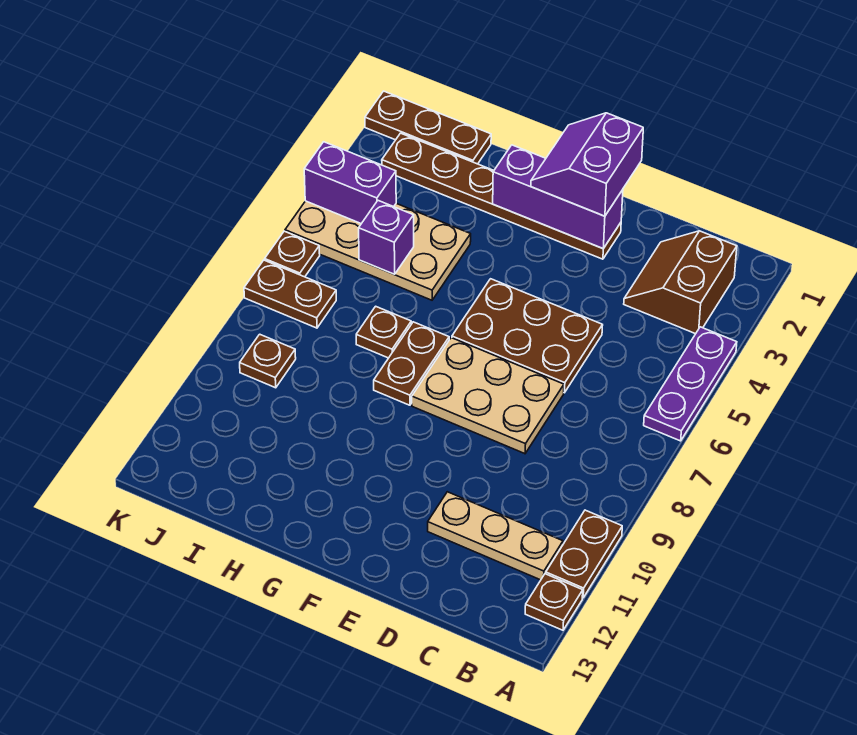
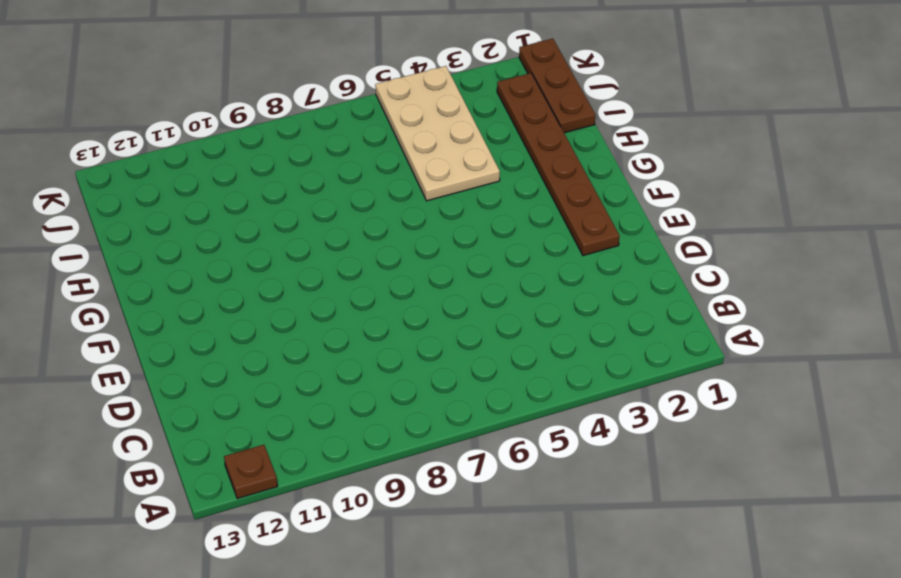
none -> purple plate A4:A6 level 1
none -> brown plate A10:A11 level 1
none -> brown slope B2:C3 level 1 top B

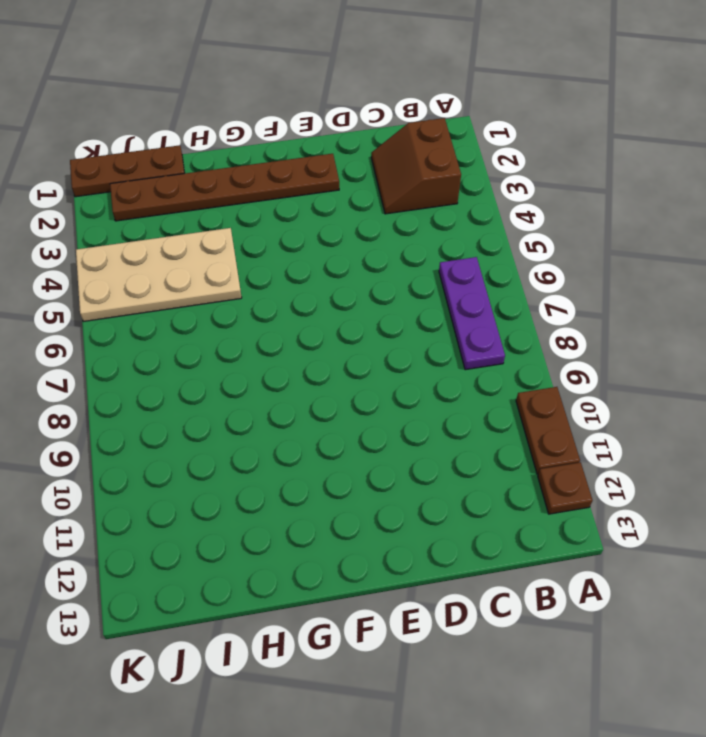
purple plate B6:B8 level 1 -> purple plate A4:A6 level 1
none -> tan plate B11:D11 level 1
none -> brown plate D5:F6 level 1
none -> tan plate D7:F8 level 1

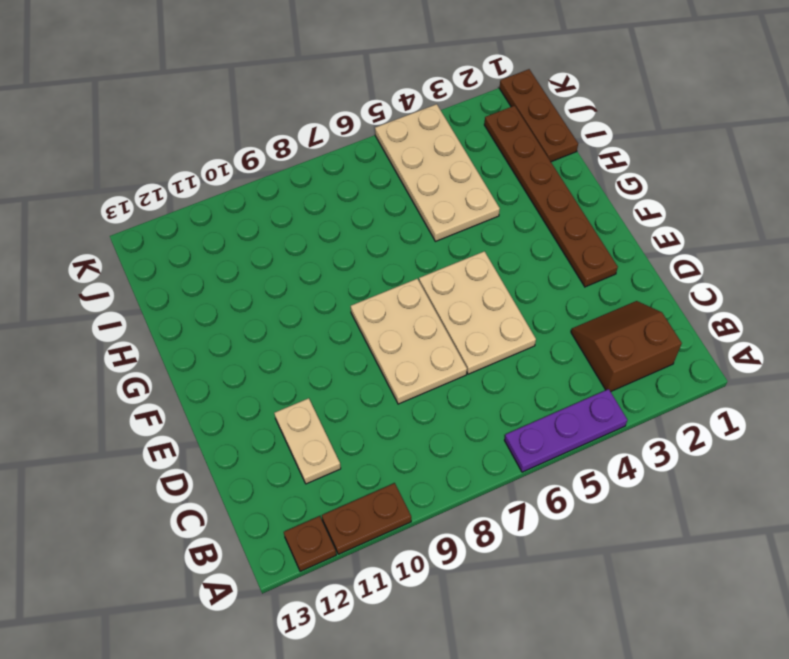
tan plate C11:D11 level 1 -> tan plate B11:D11 level 1
tan plate D5:F6 level 1 -> brown plate D5:F6 level 1
none -> brown plate G7:G8 level 1
none -> brown plate H7 level 1
none -> brown plate J7:K7 level 1

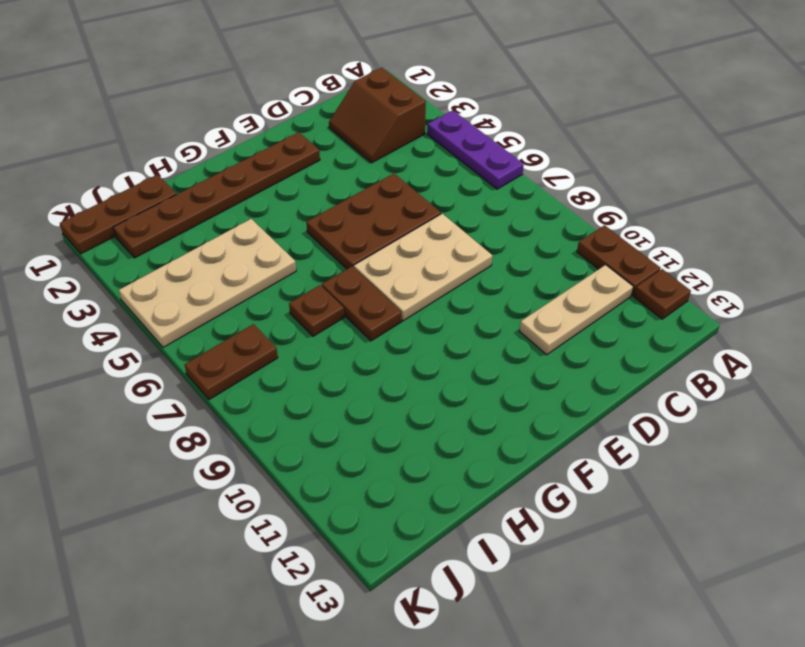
none -> brown plate J9 level 1
none -> brown plate K6 level 1
none -> purple brick E2:G2 level 2

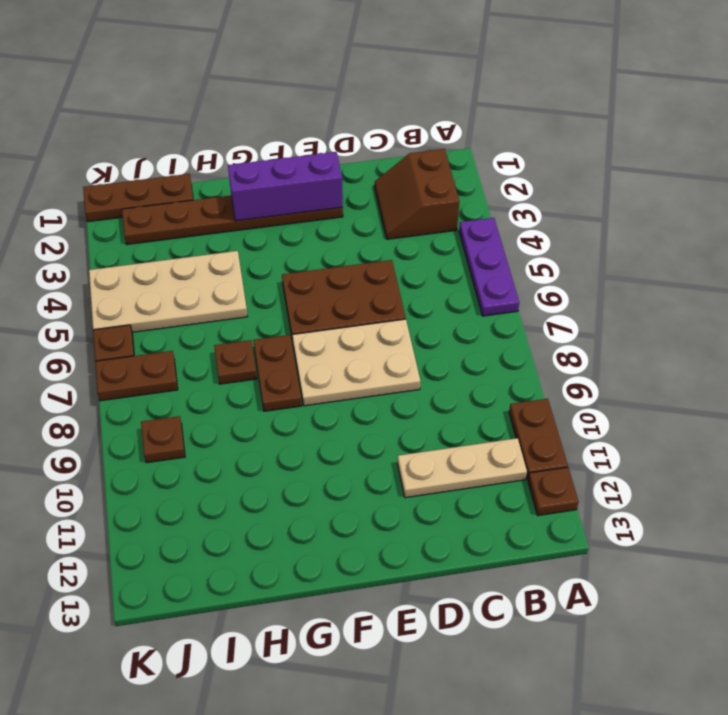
none -> purple brick I5 level 2
none -> purple brick J4:K4 level 2
none -> purple slope E1:F2 level 3 top E

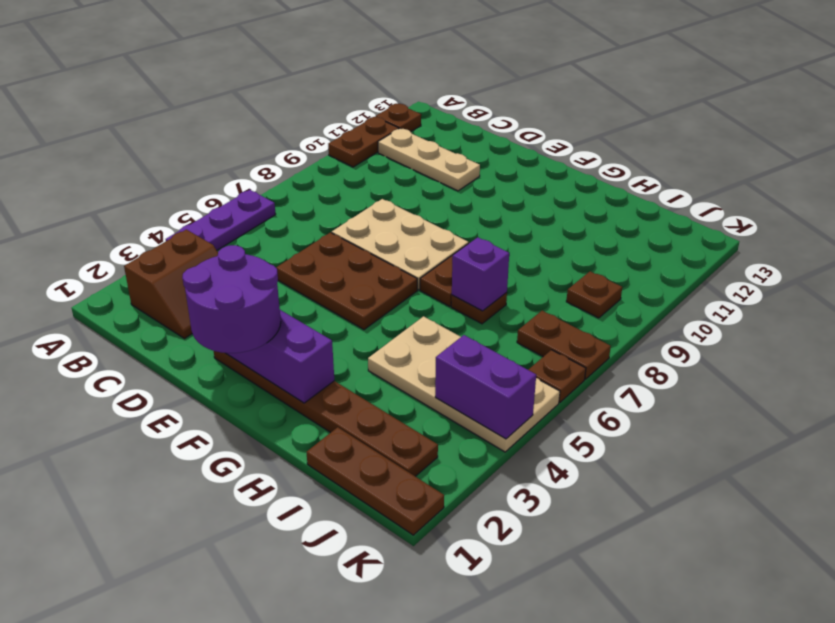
purple round brick E1:F2 level 3 -> purple slope E1:F2 level 3 top E
purple brick H7 level 2 -> purple brick I5 level 2

